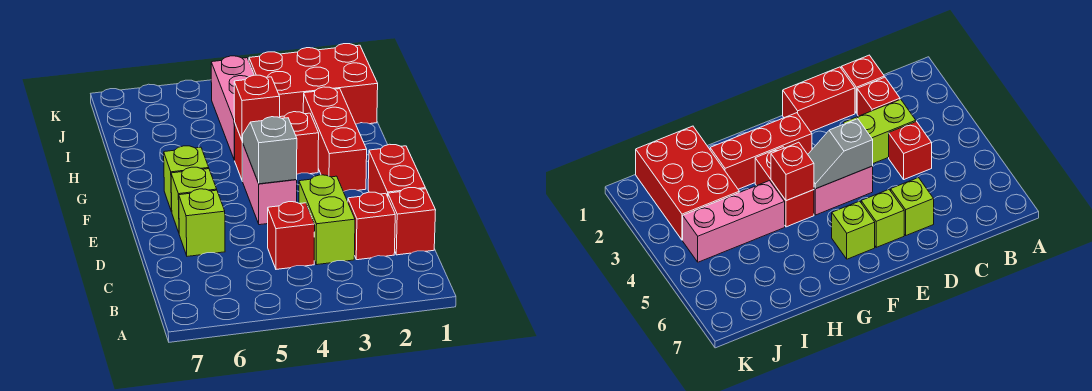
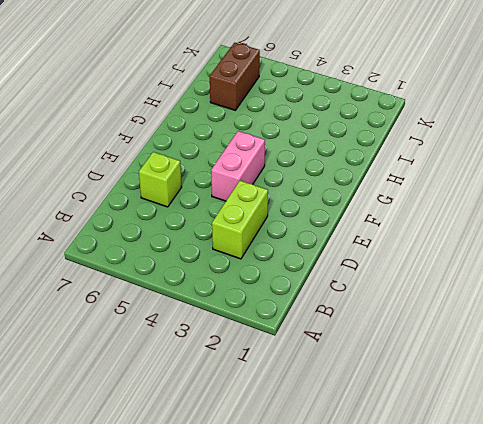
brown brick I6:J6 level 1 -> none
none -> red brick C1 level 1
none -> red brick C2 level 1
none -> red brick C4 level 1

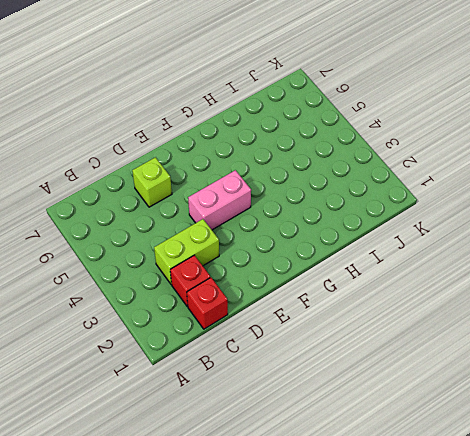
none -> red brick C4 level 1
none -> red brick D1:E1 level 1
none -> lime brick E6 level 1

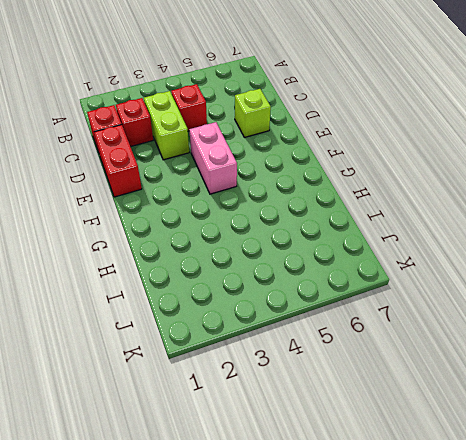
none -> lime brick E6 level 1
none -> red brick F2:H2 level 1
none -> lime brick F6 level 1

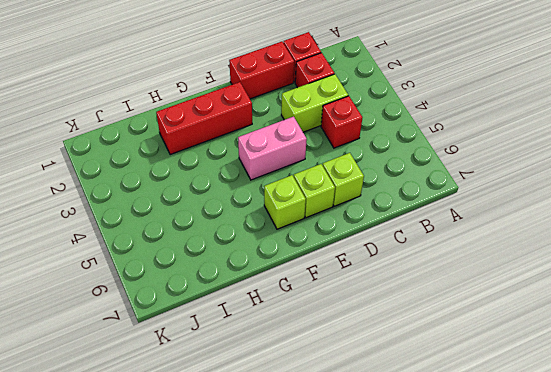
none -> red brick G3:G4 level 1
none -> pink brick H4:J4 level 1
none -> red brick I1:J3 level 1

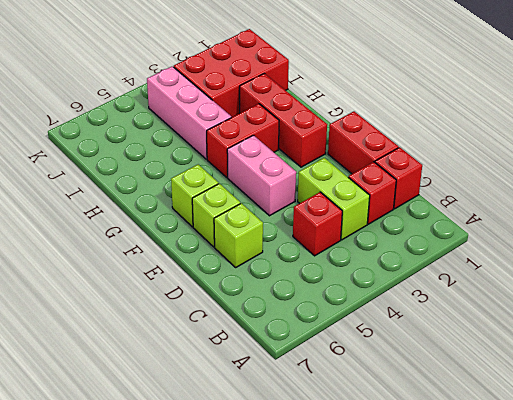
none -> grey slope E4:F4 level 2 top E
none -> red brick G4 level 2

